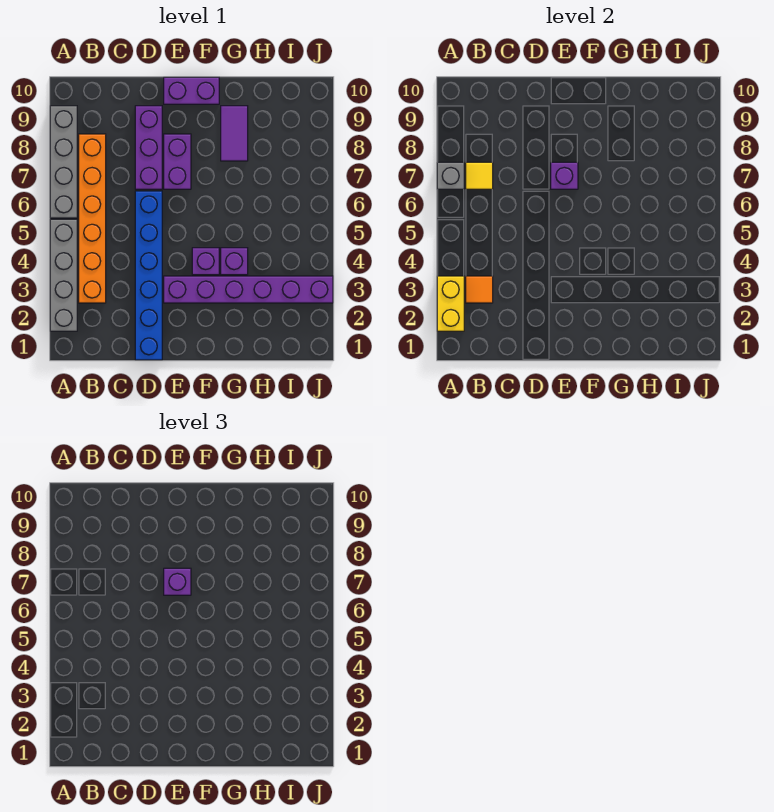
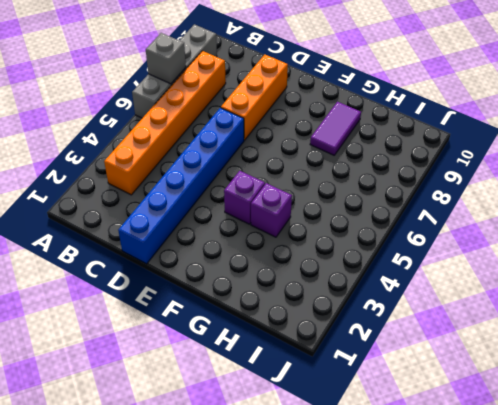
orange brick D7:D9 level 1 -> purple brick D7:D9 level 1
none -> grey brick A2:A5 level 1
none -> purple brick E3:J3 level 1
none -> purple brick E7:E8 level 1

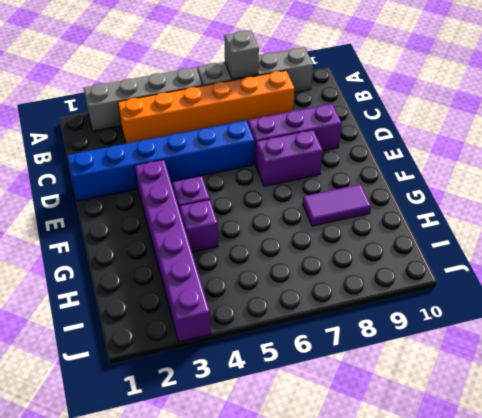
none -> purple brick E10:F10 level 1
none -> yellow brick A2:A3 level 2
none -> orange tile B3 level 2

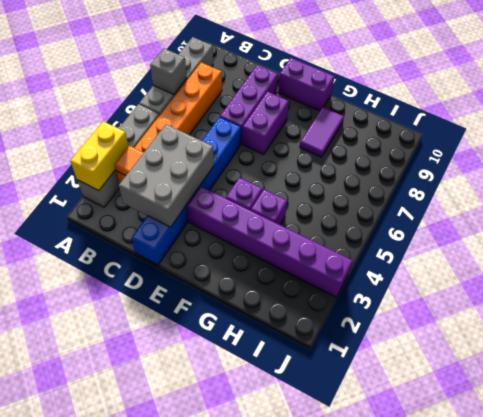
grey brick C2:D4 level 2 -> none
none -> yellow tile B7 level 2
none -> purple brick E7 level 2
none -> purple brick E7 level 3

